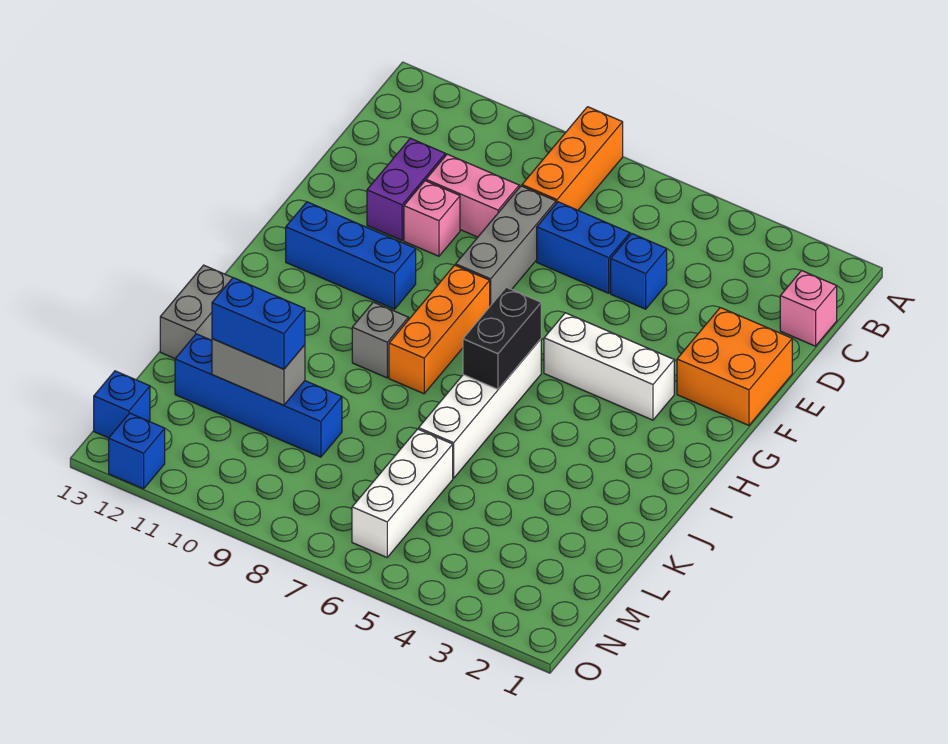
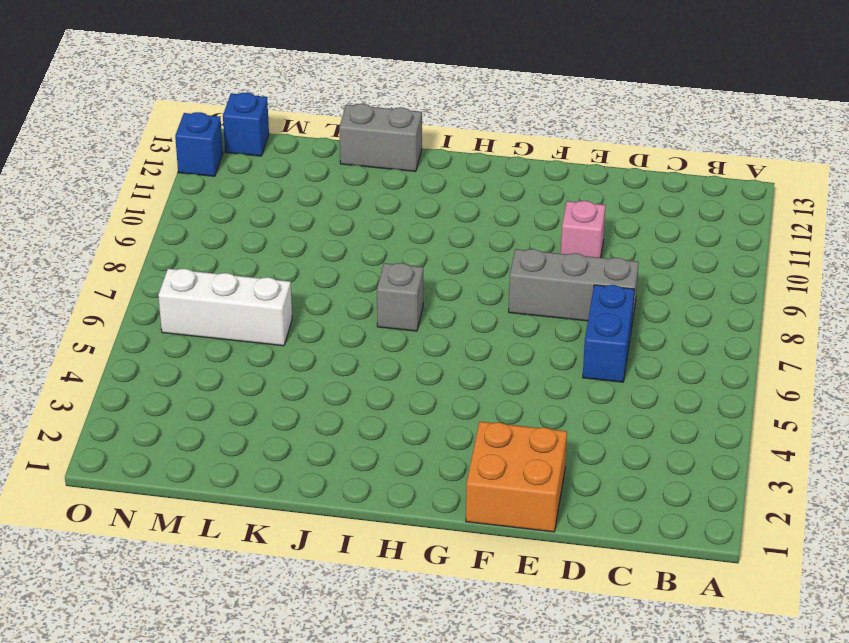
grey brick I7 level 1 -> grey brick I9 level 1
none -> orange brick A8:C8 level 1
none -> pink brick C1 level 1
none -> blue brick D5 level 1

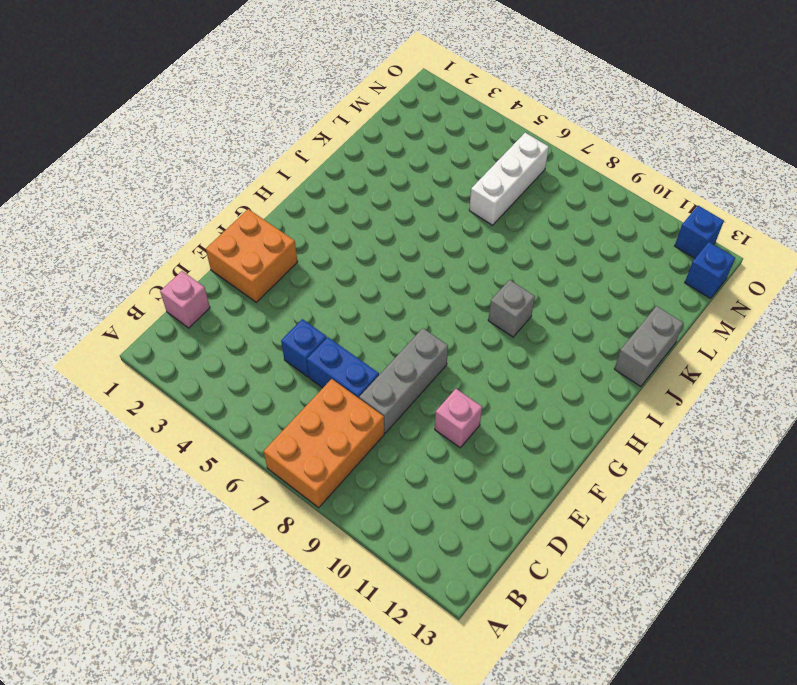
orange brick A7:C8 level 1 -> orange brick A8:C8 level 1
none -> pink brick D9:D10 level 1
none -> purple brick D11:E11 level 1
none -> white brick G3:G5 level 1

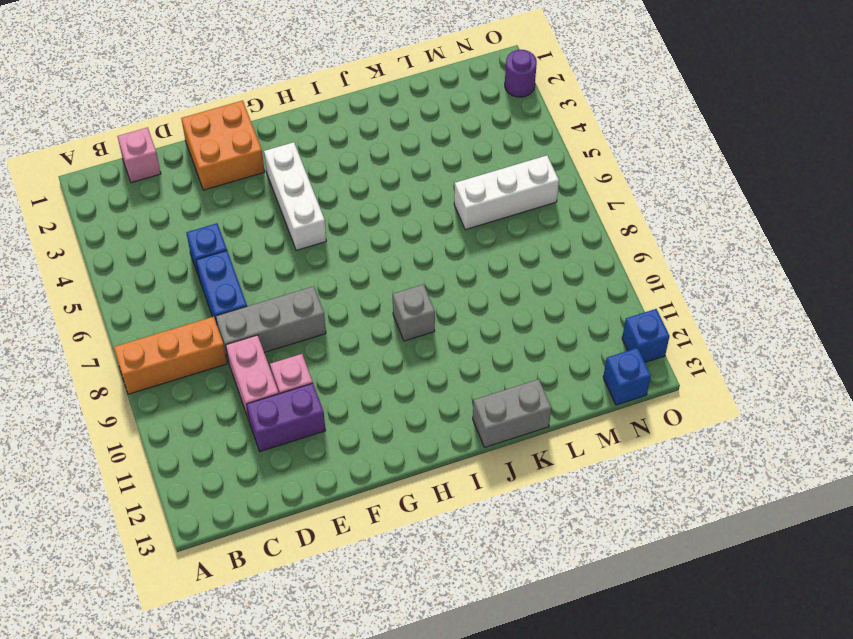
purple round brick O2 level 1 -> none
none -> orange brick G8:I8 level 1
none -> blue brick G10:G12 level 1
none -> white brick H6:K6 level 1

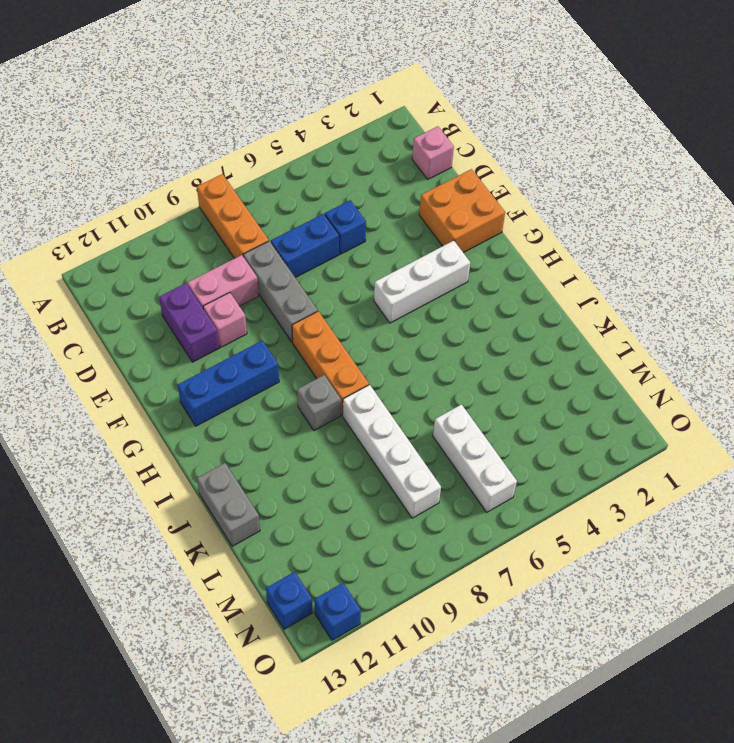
white brick J8:M8 level 1 -> white brick H6:K6 level 1
none -> blue brick L9:L12 level 1
none -> black brick H6:I6 level 2
none -> grey brick L10:L11 level 2

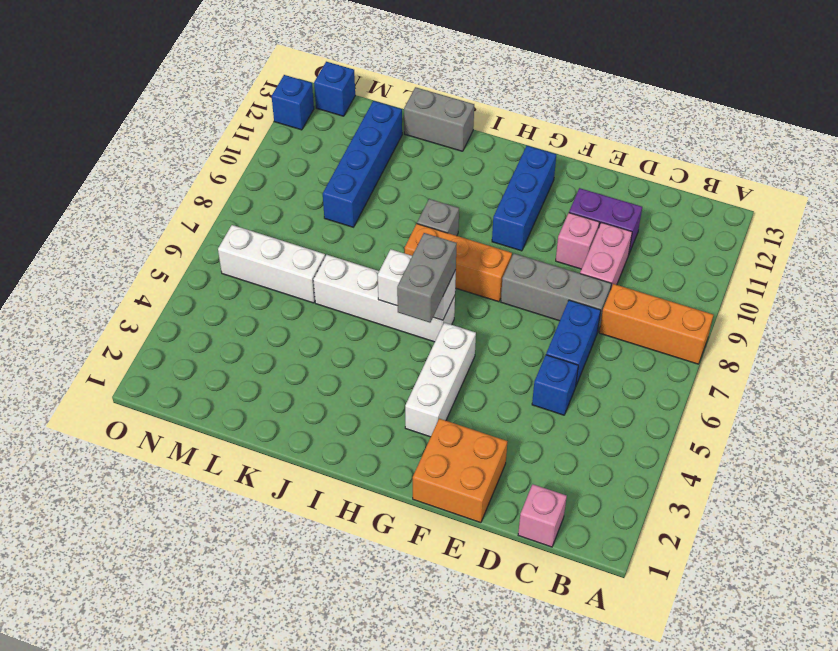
grey brick H5:H6 level 3 -> grey brick L10:L11 level 2
white brick H6:I6 level 2 -> black brick H6:I6 level 2
none -> blue brick L10:L11 level 3

